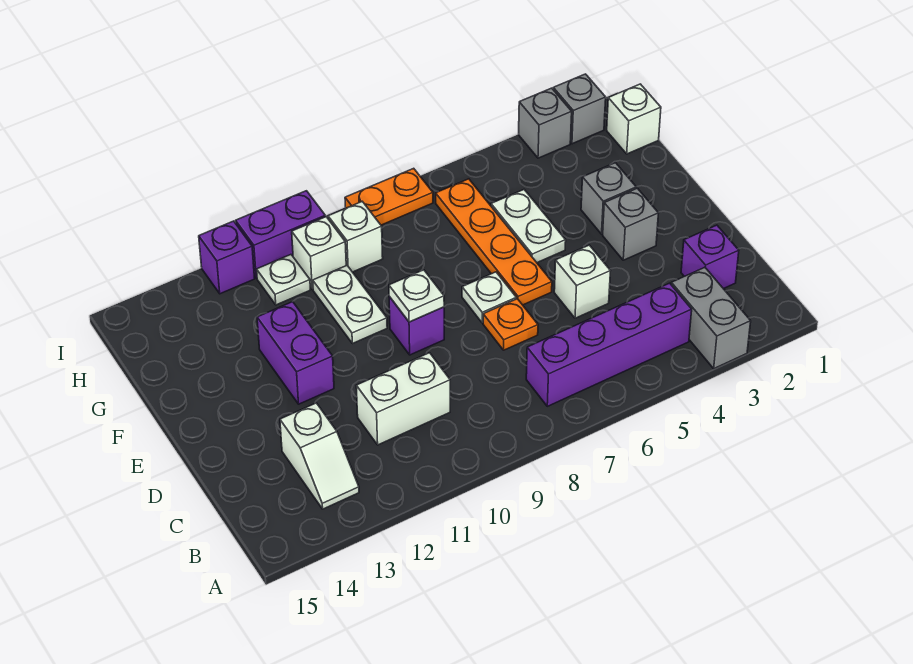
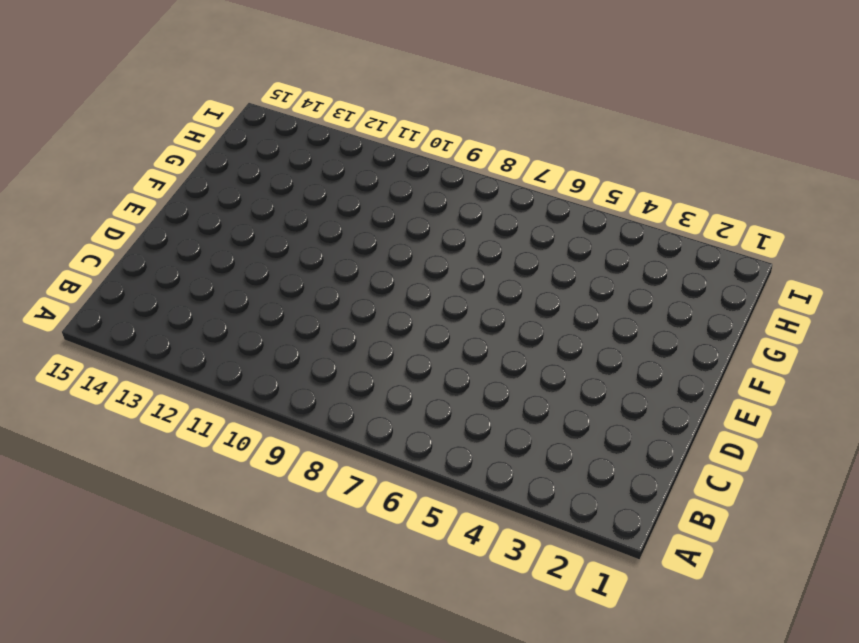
none -> grey brick A3:B3 level 1
none -> purple brick B4:B7 level 1
none -> white slope B13:C13 level 1 top C

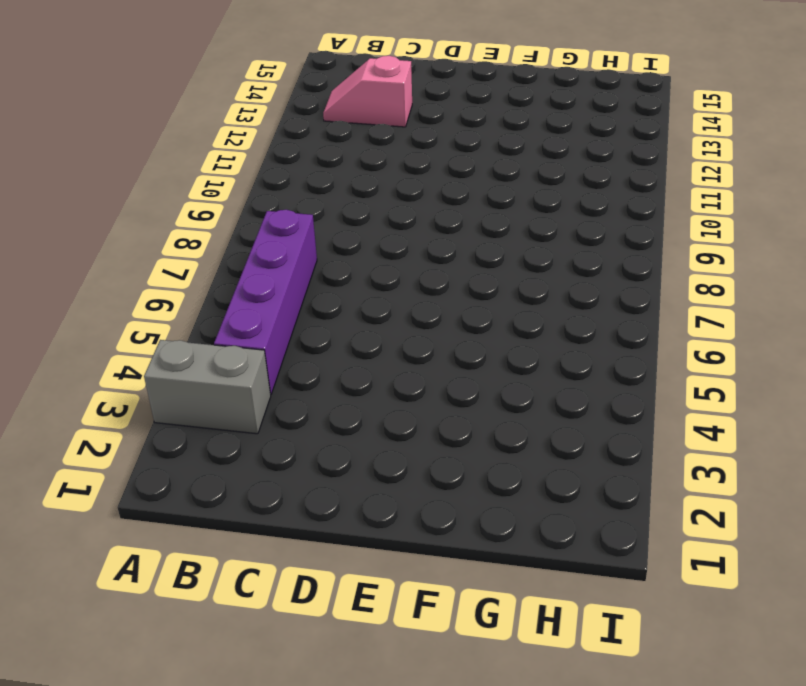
pink slope B13:C13 level 1 top C -> white slope B13:C13 level 1 top C
none -> purple brick C2 level 1
none -> white brick C10:C11 level 1
none -> white brick D5 level 1

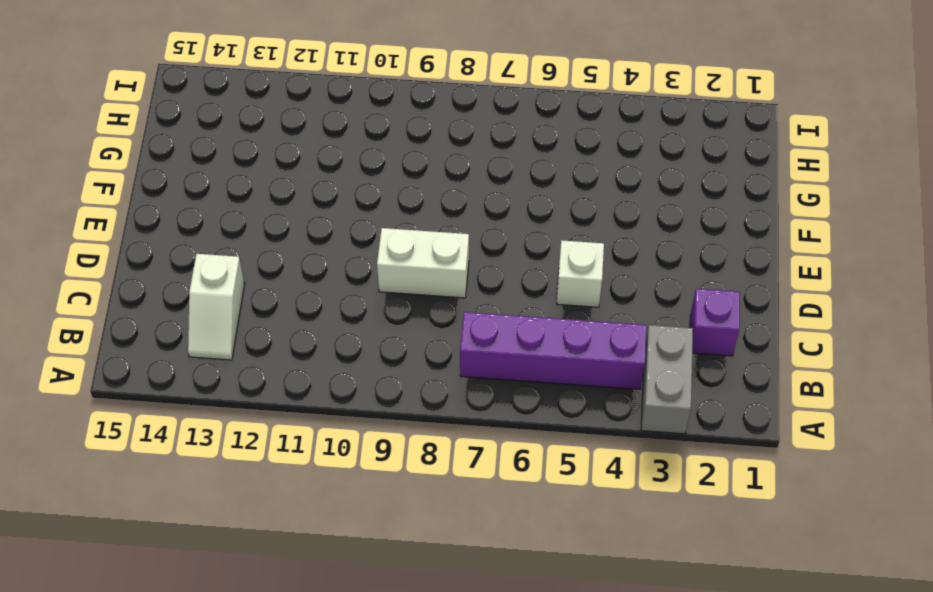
white brick D8:D9 level 1 -> white brick C10:C11 level 1
none -> orange plate D7 level 1
none -> grey brick E3 level 1
none -> orange plate E6:H6 level 1

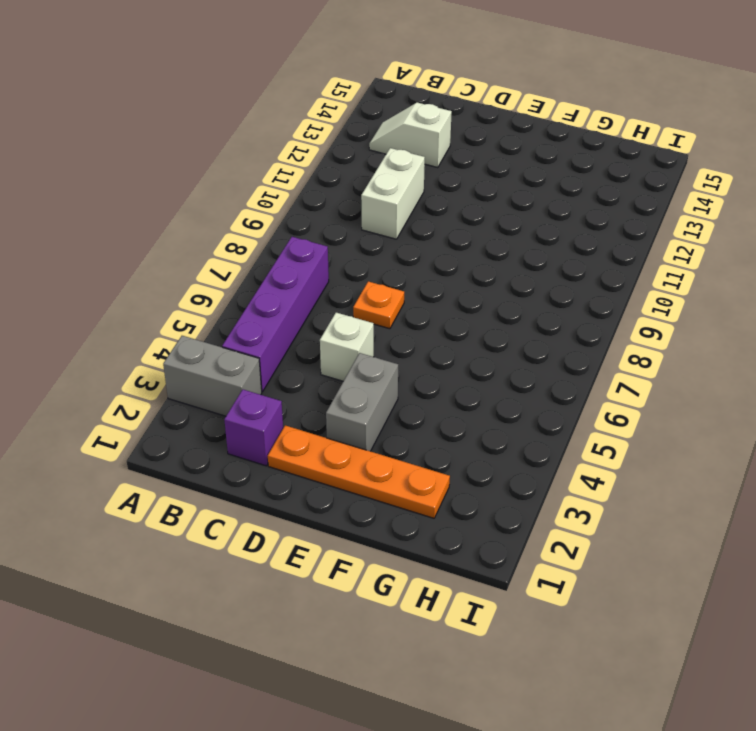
orange plate D2:G2 level 1 -> orange plate E6:H6 level 1
grey brick E3:E4 level 1 -> grey brick E3 level 1
none -> white plate E7 level 1
none -> purple brick E9 level 1
none -> purple brick E12:F12 level 1

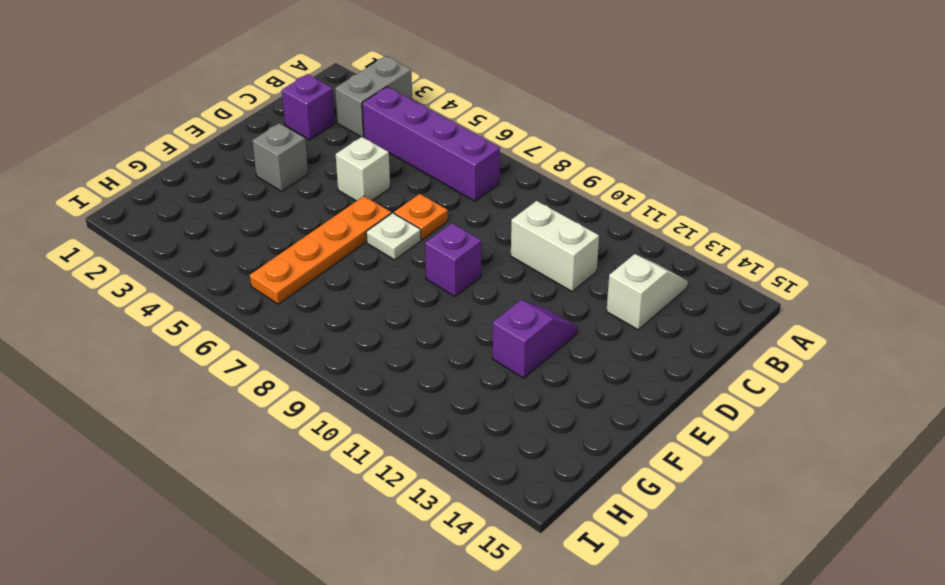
purple slope E12:F12 level 1 top F -> purple brick E12:F12 level 1
none -> grey brick F3 level 1
none -> white plate F5:G5 level 1
none -> white plate F10:G10 level 1

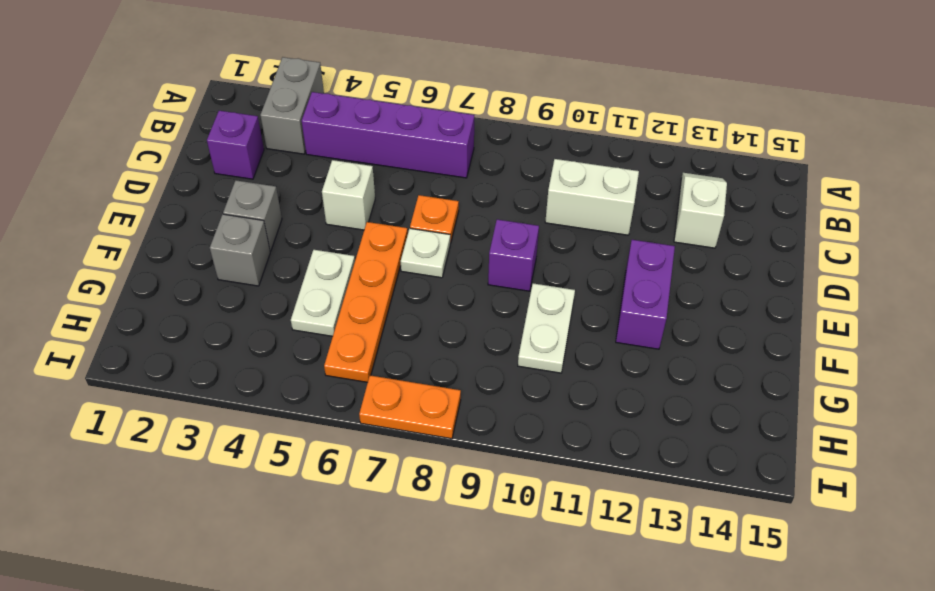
none -> white brick H1 level 1
none -> white brick H9 level 1
none -> white brick H10 level 1

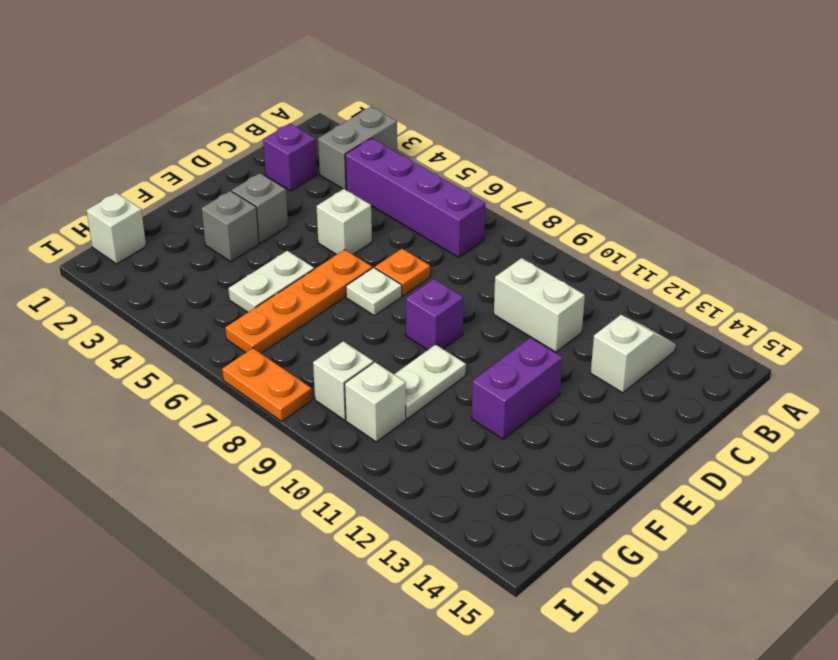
none -> white plate H11 level 1
none -> grey brick I2 level 1
none -> grey brick I3 level 1

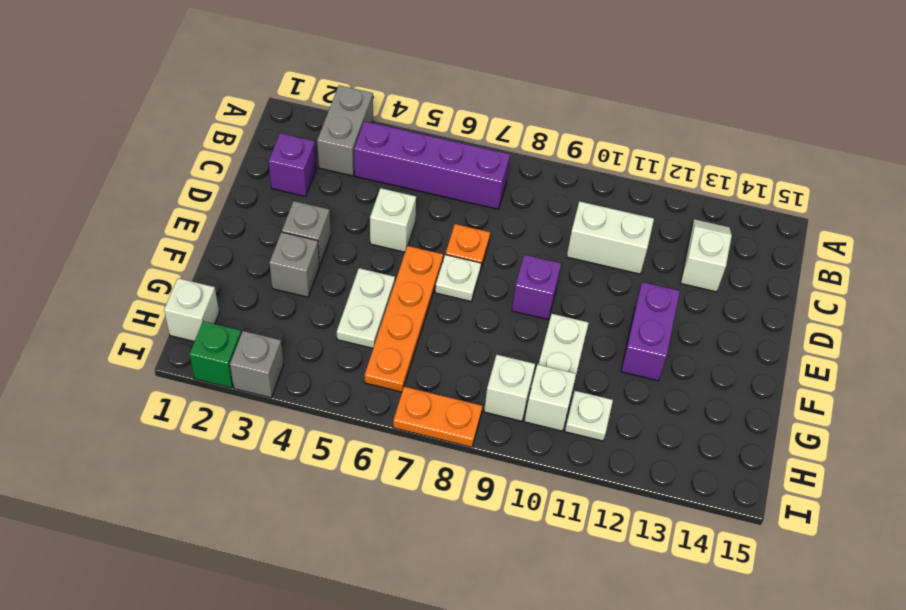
green brick I2 level 1 -> grey brick I2 level 1
none -> purple brick I10:I11 level 1
none -> purple brick I12 level 1
none -> white plate E9 level 2

